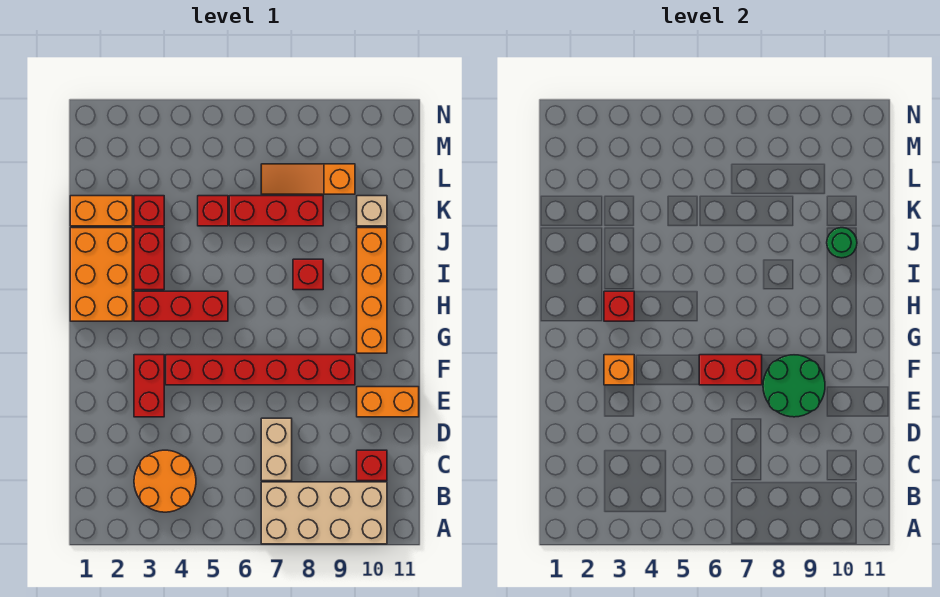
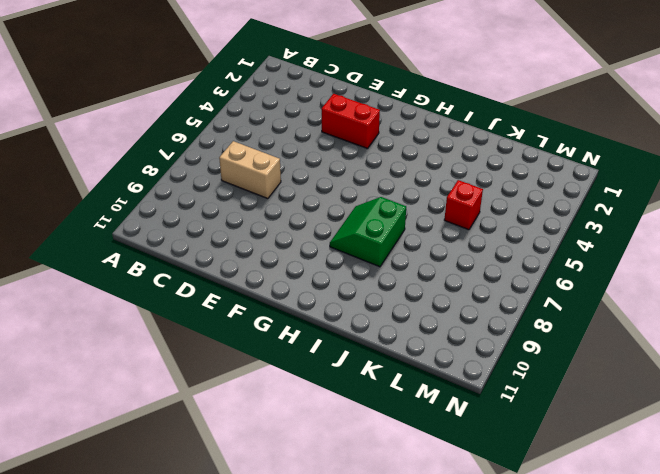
green slope H7:I8 level 1 top I -> red brick I8 level 1
none -> tan brick A7:B10 level 1
none -> orange round brick B3:C4 level 1
none -> red brick C10 level 1

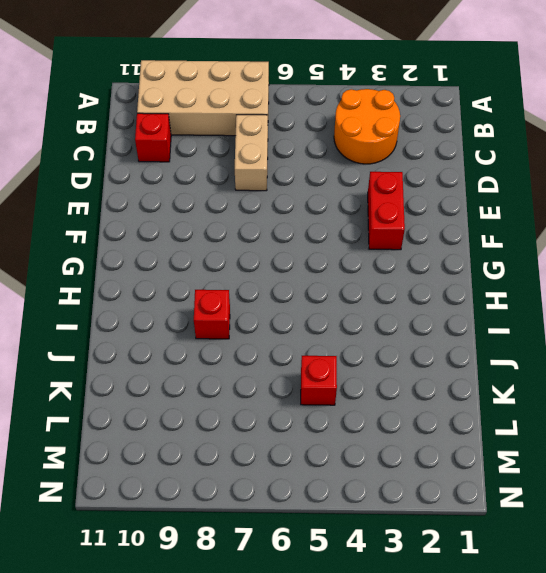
none -> orange brick E10:E11 level 1
none -> red brick F4:F9 level 1
none -> orange brick G10:J10 level 1

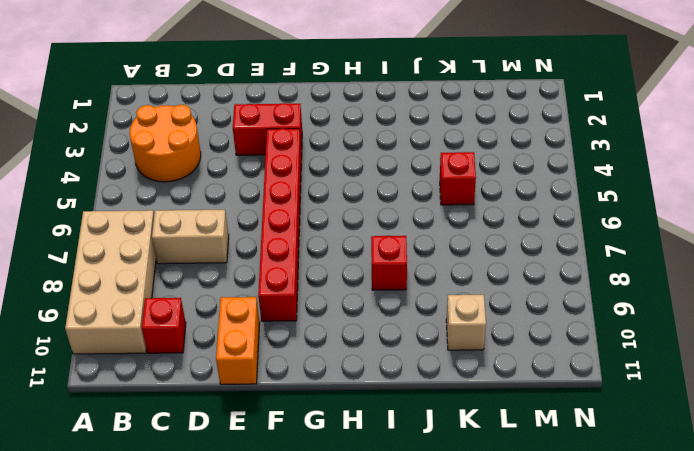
none -> orange brick G10:J10 level 1
none -> orange brick H1:J2 level 1
none -> red brick H3:H5 level 1

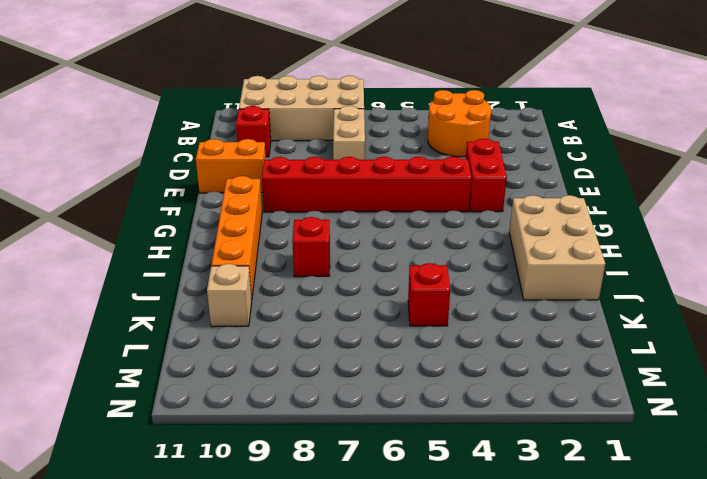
tan brick H1:J2 level 1 -> orange brick H1:J2 level 1
none -> red brick H3:H5 level 1
none -> red brick I3:J3 level 1
none -> orange brick K1:K2 level 1

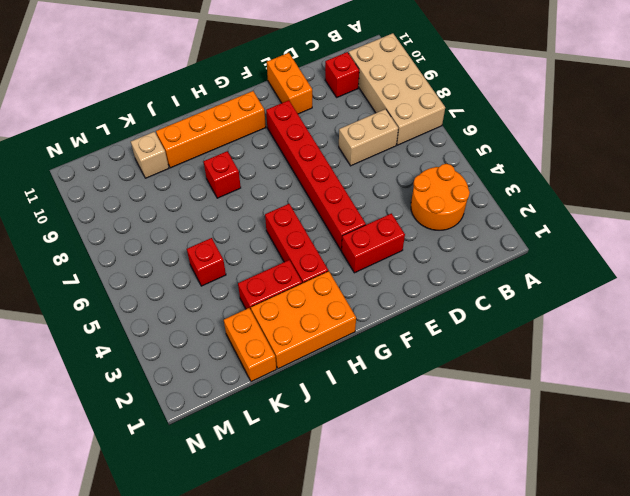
none -> red brick K3 level 1
none -> red brick K6:K8 level 1
none -> orange slope L7:L9 level 1 top 9

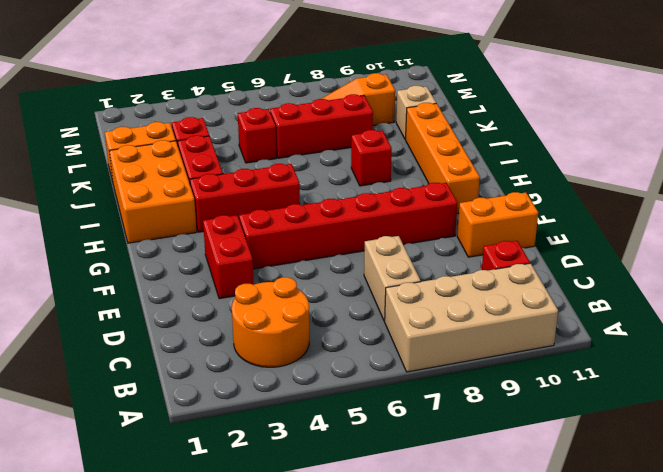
none -> green round brick E8:F9 level 2
none -> orange brick F3 level 2
none -> red brick F6:F7 level 2

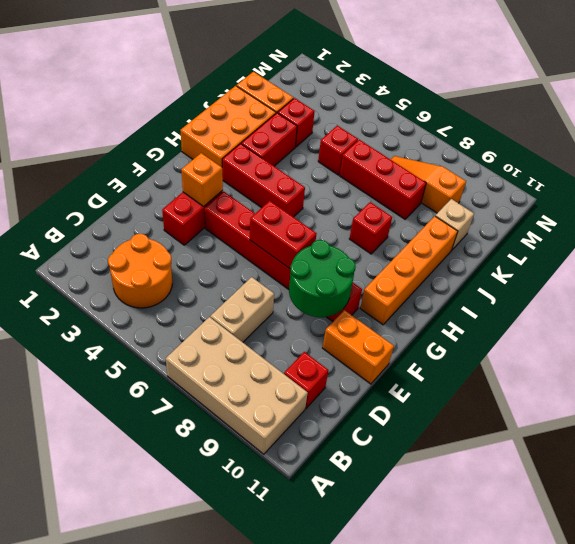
none -> red brick H3 level 2
none -> green round brick J10 level 2

